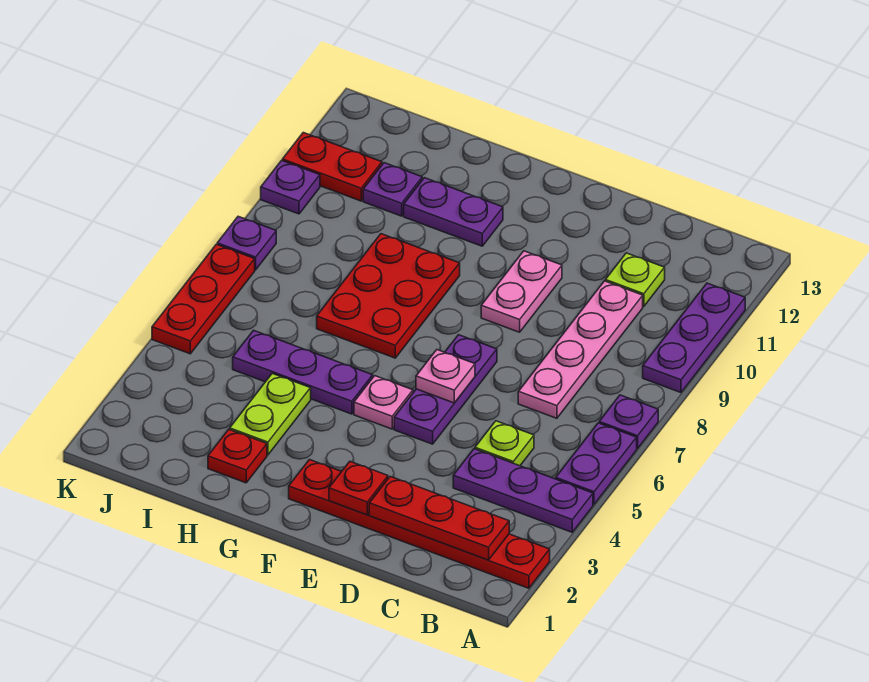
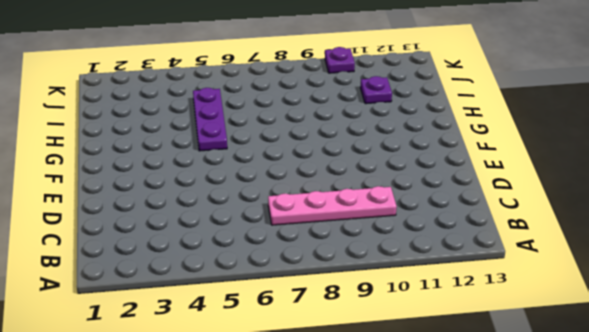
none -> red plate A2:F2 level 1
none -> purple plate A4:C4 level 1
none -> purple plate A5:A6 level 1

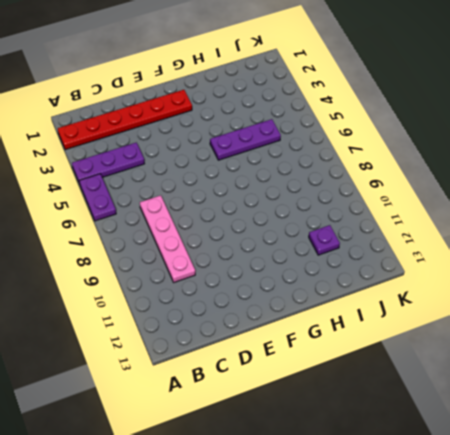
none -> purple plate A7 level 1
none -> purple plate A9:A11 level 1
none -> lime plate C5 level 1

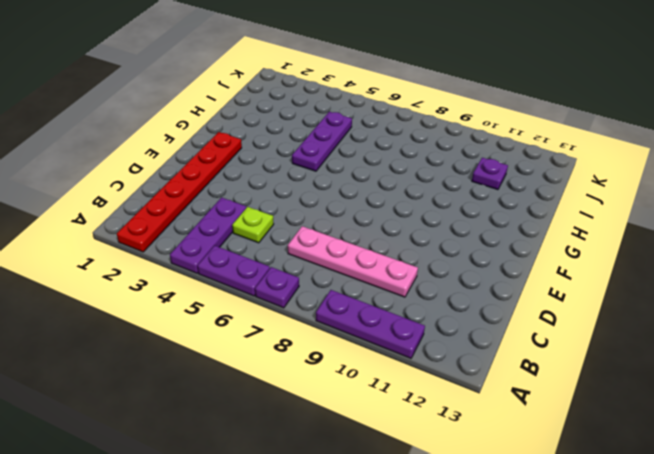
none -> lime plate C11 level 1
none -> purple plate E5:E7 level 1
none -> pink plate E9:E10 level 1

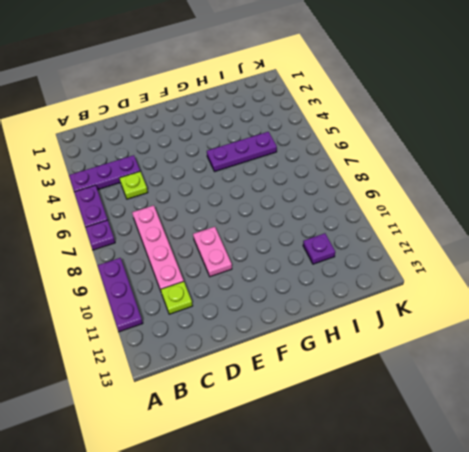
none -> red plate A2:F2 level 1
none -> purple plate E5:E7 level 1
none -> pink plate F5 level 1

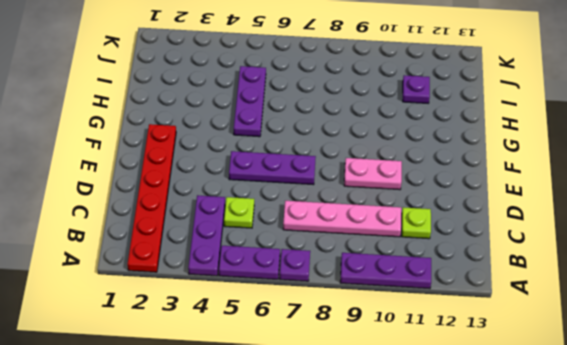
none -> pink plate F5 level 1
none -> red plate G7:H9 level 1
none -> purple plate G11:H11 level 1

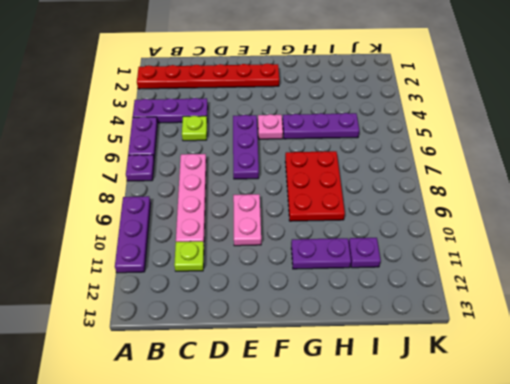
none -> red plate H2 level 1
none -> lime plate H3:H4 level 1
none -> red plate J11:K11 level 1

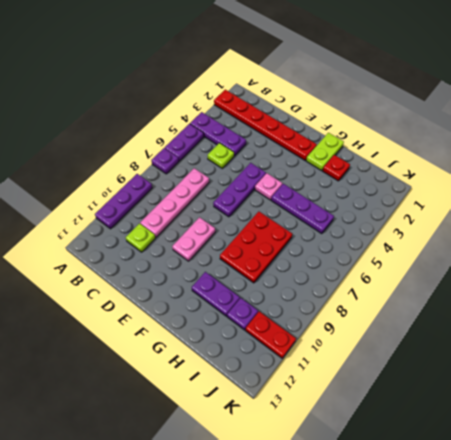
lime plate G1:G2 level 1 -> lime plate H3:H4 level 1
none -> red plate K5:K7 level 1
none -> purple plate K8 level 1
none -> purple plate K10 level 1

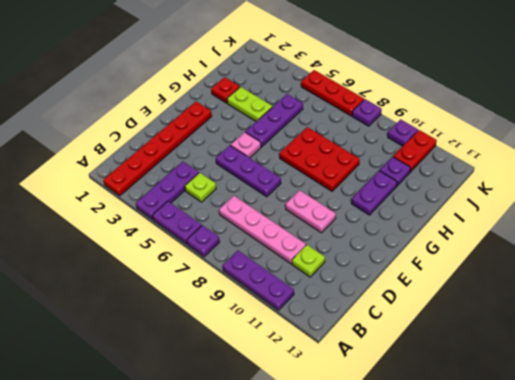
none -> red plate B2:D2 level 2
none -> red plate E2 level 2
none -> pink plate E6 level 2

